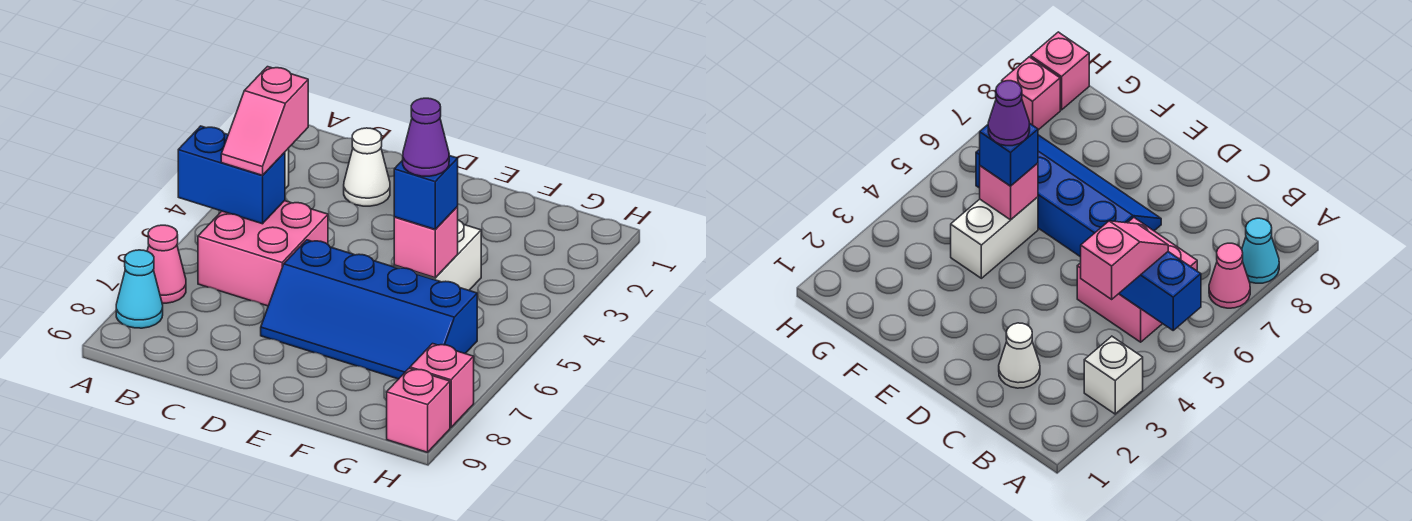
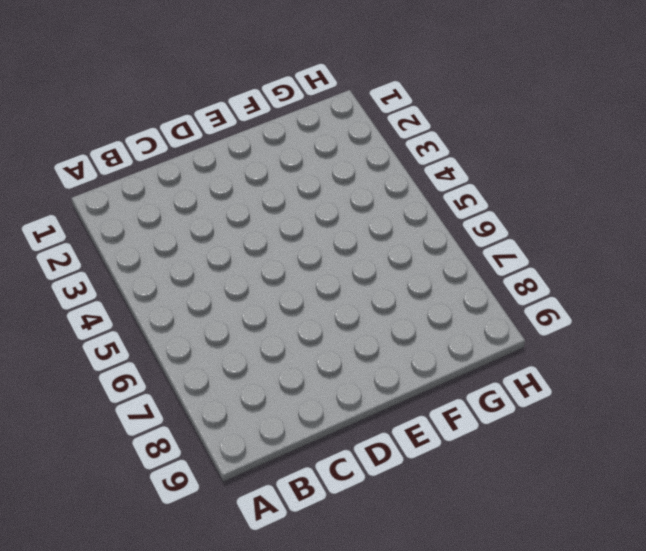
none -> white brick A3 level 1
none -> pink cone A7 level 1
none -> cyan cone A8 level 1

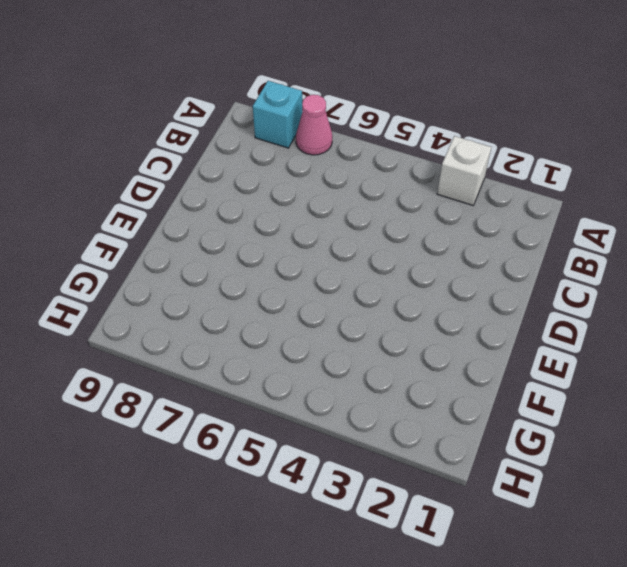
cyan brick A8 level 1 -> cyan cone A8 level 1
none -> pink brick B5:C6 level 1
none -> white cone C2 level 1
none -> blue slope D6:G7 level 1 top 6

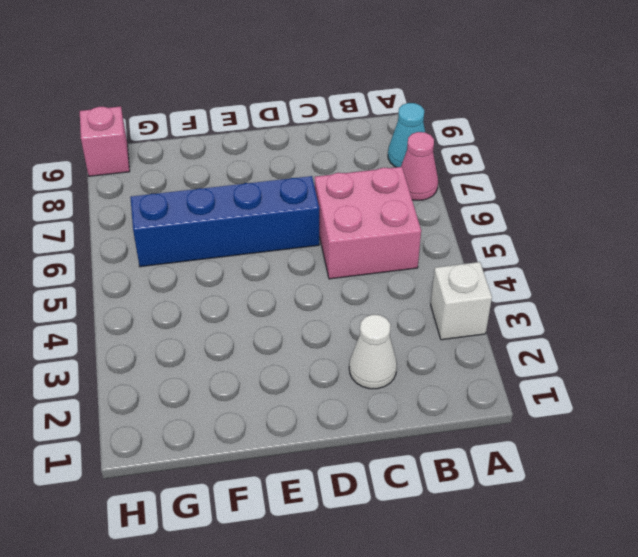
none -> white brick F4:F5 level 1
none -> pink brick H8 level 1
none -> blue brick A5:B5 level 2

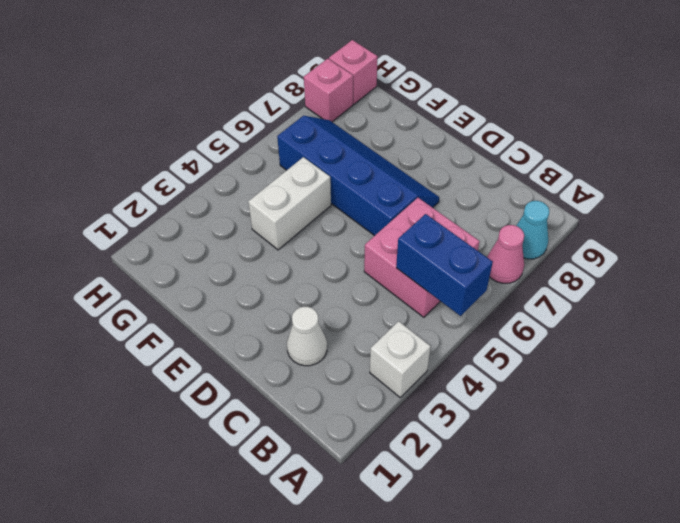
none -> pink brick F5 level 2
none -> pink slope B4:B5 level 3 top 4
none -> blue brick F5 level 3

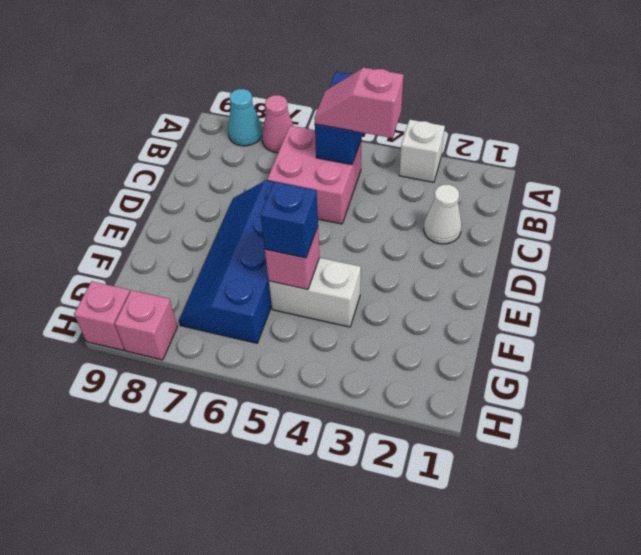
none -> purple cone F5 level 4

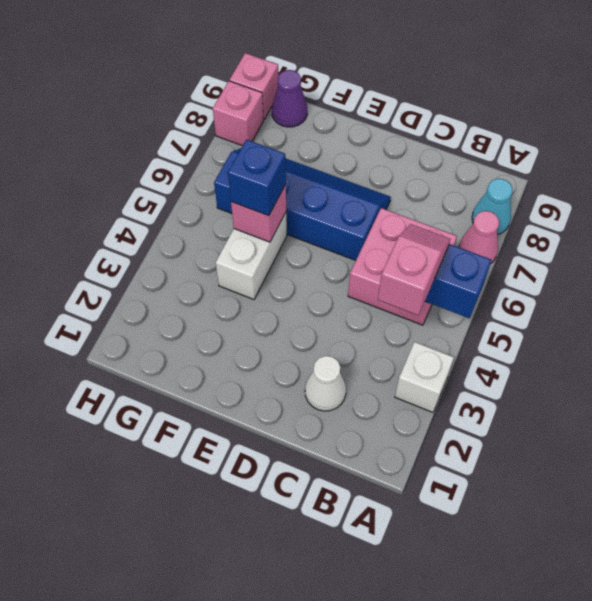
purple cone G9 level 1 -> purple cone F5 level 4

